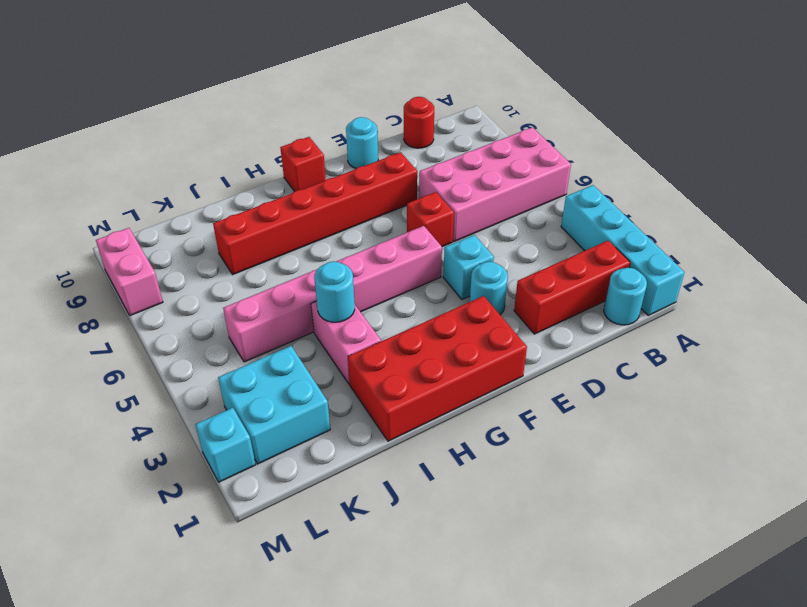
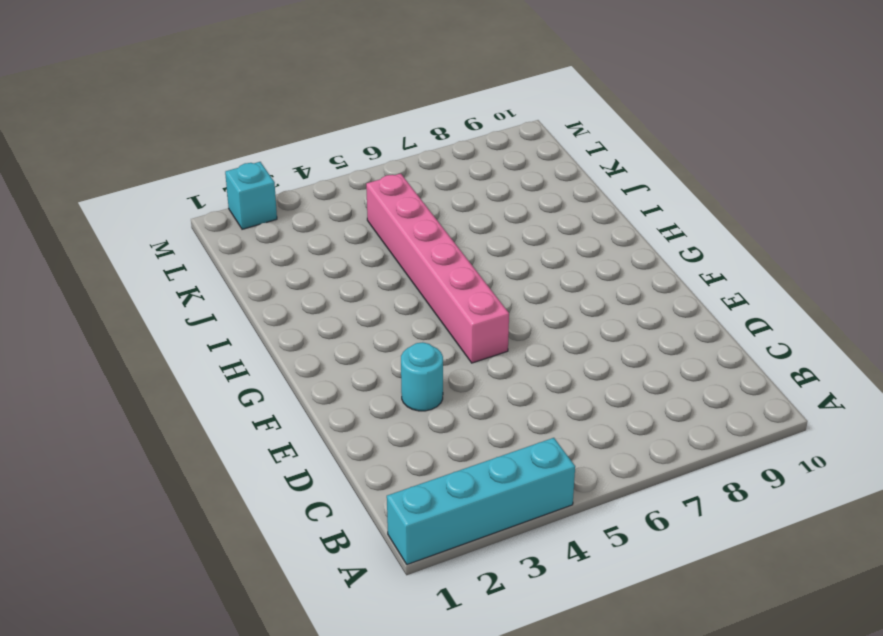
none -> pink brick A6:D7 level 1
none -> cyan round brick B1 level 1
none -> red brick B2:D2 level 1

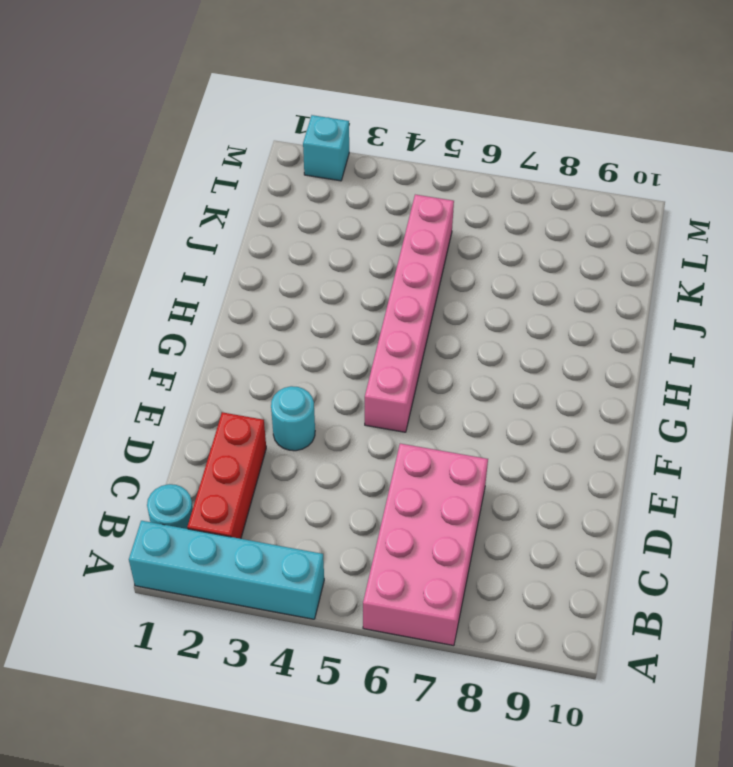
none -> red round brick C10 level 1
none -> cyan brick E4 level 1
none -> red brick E6 level 1

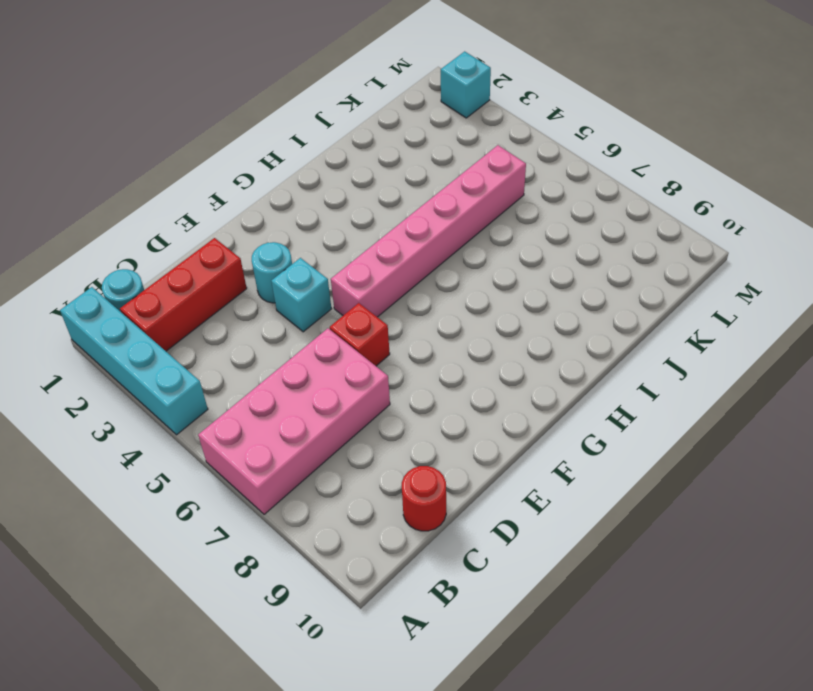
none -> red brick E8:J8 level 1
none -> cyan round brick E10 level 1
none -> red brick F1:I2 level 1

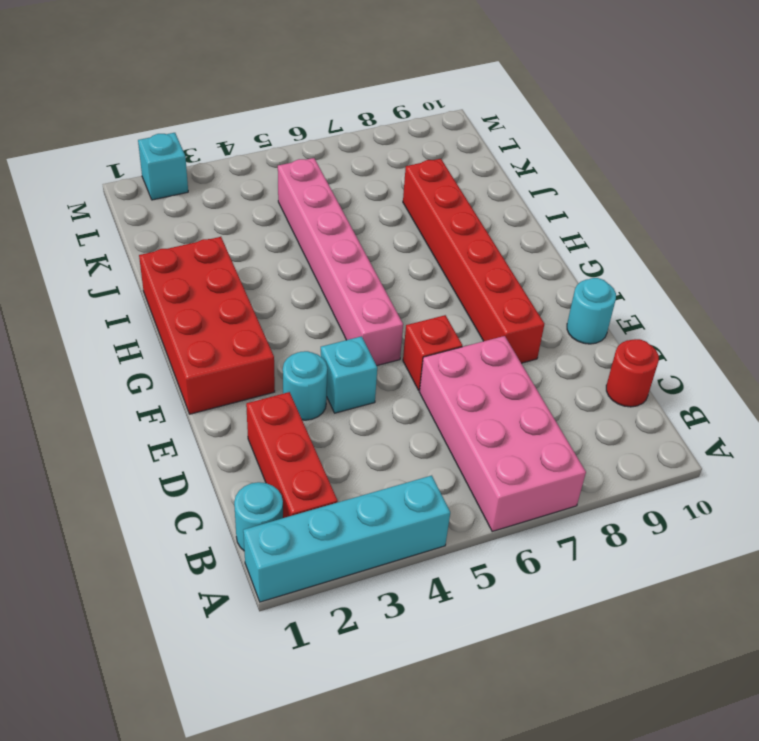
none -> red brick G10 level 1
none -> pink brick I3:I4 level 1
none -> cyan brick K2:L3 level 1

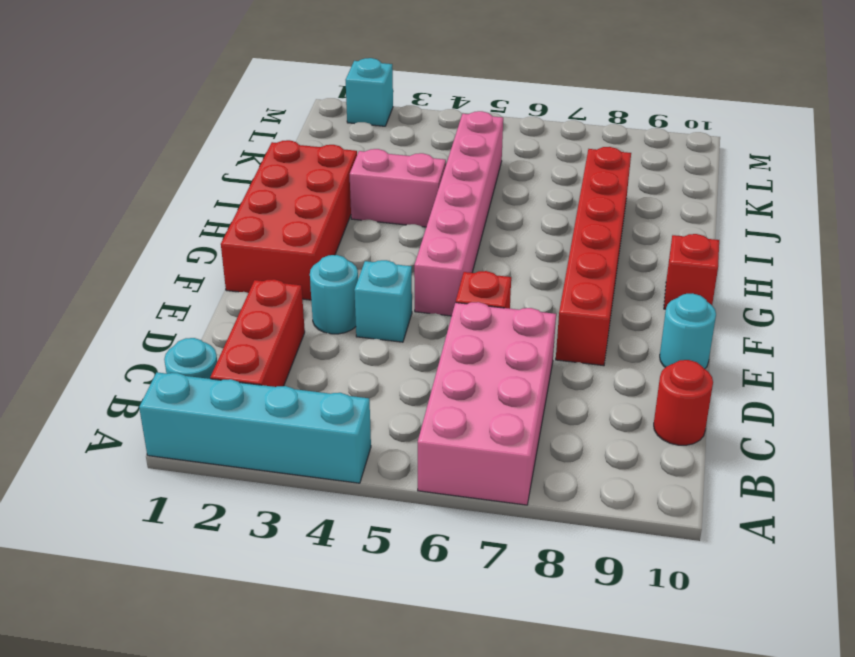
none -> cyan brick K2:L3 level 1
none -> pink brick M8:M9 level 1
none -> cyan round brick I4 level 2

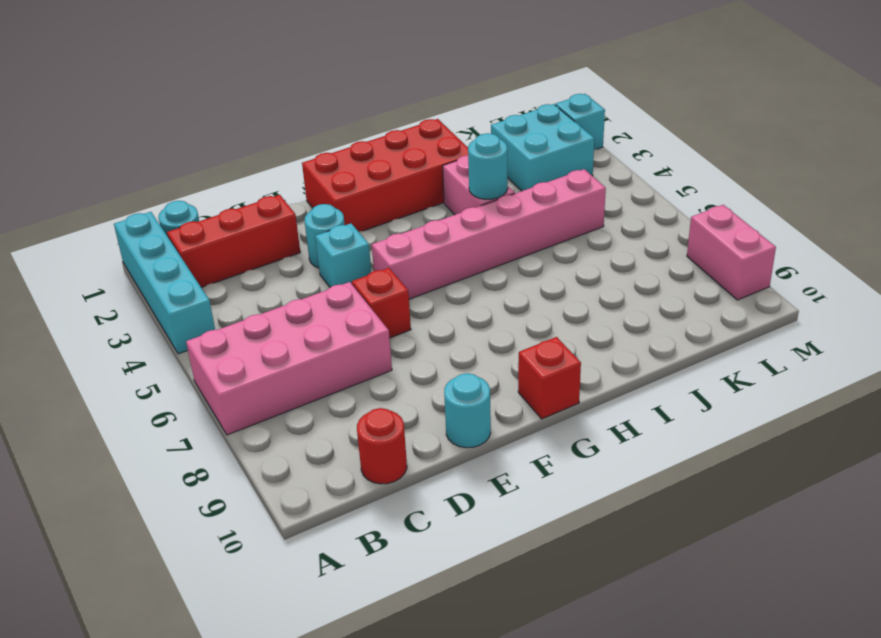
none -> red brick E8:J8 level 1

